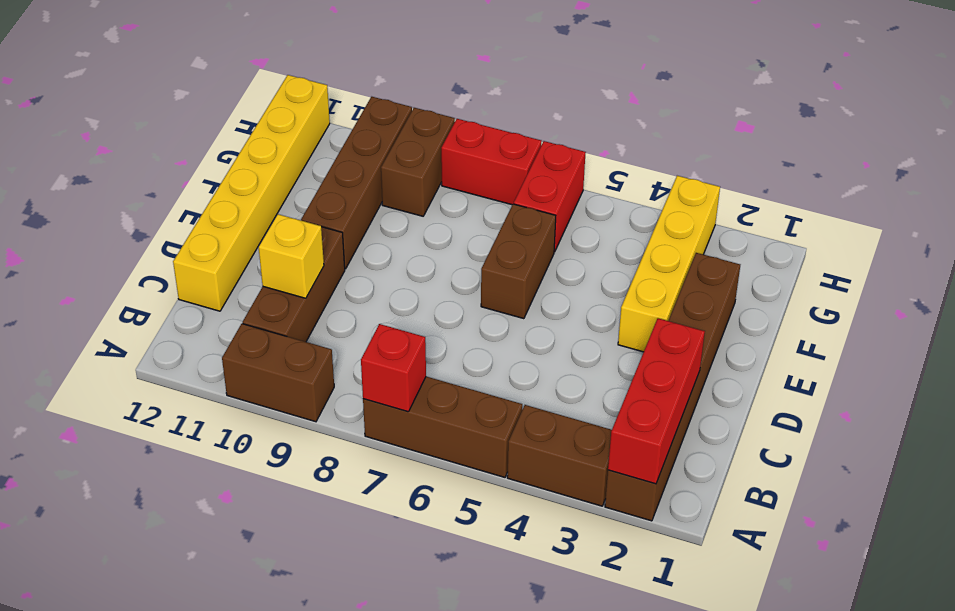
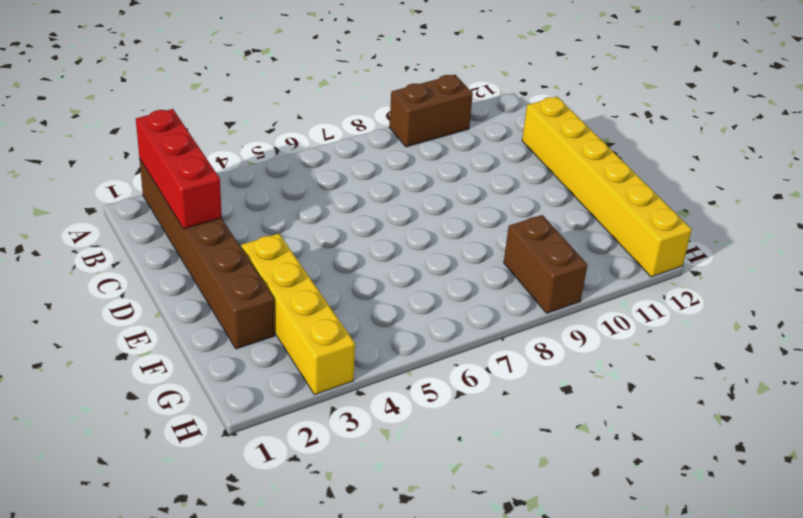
none -> brown brick A3:A4 level 1
none -> brown brick A5:A7 level 1
none -> brown brick B10:D10 level 1

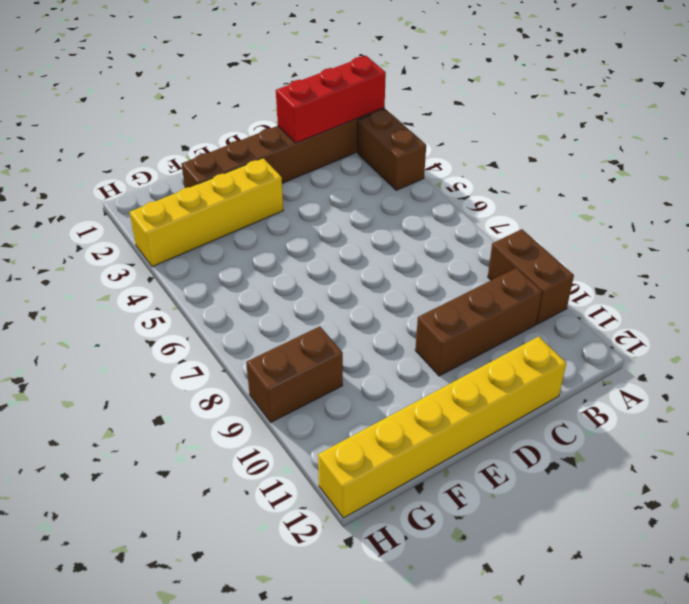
none -> brown brick A5:A7 level 1
none -> brown brick E6:F6 level 1
none -> brown brick E10:H10 level 1

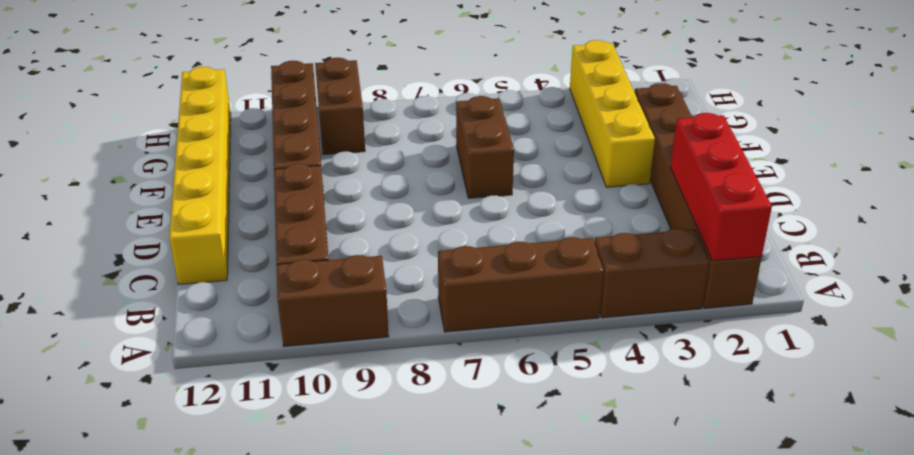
none -> red brick G6:H6 level 1
none -> red brick H7:H8 level 1
none -> red brick A7 level 2

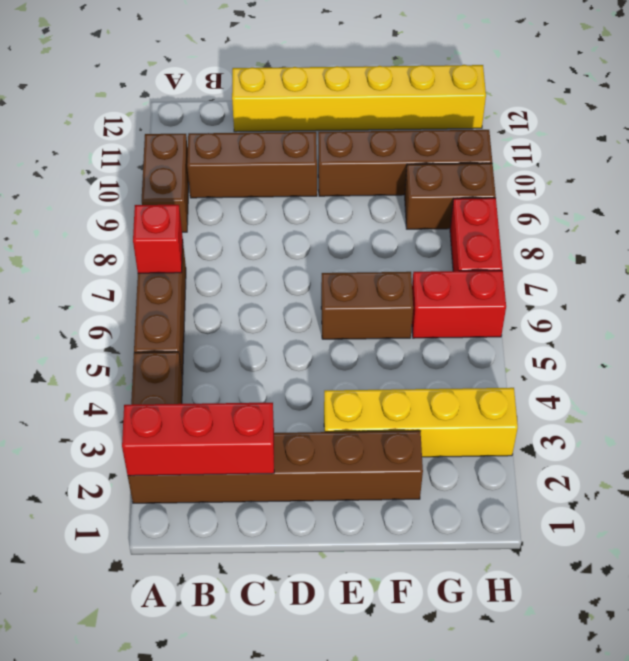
none -> yellow brick C10 level 2

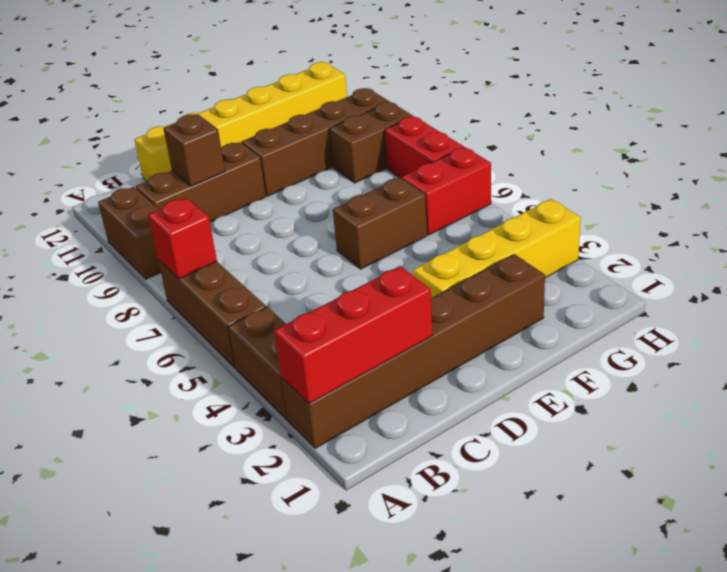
brown brick C10 level 2 -> yellow brick C10 level 2

